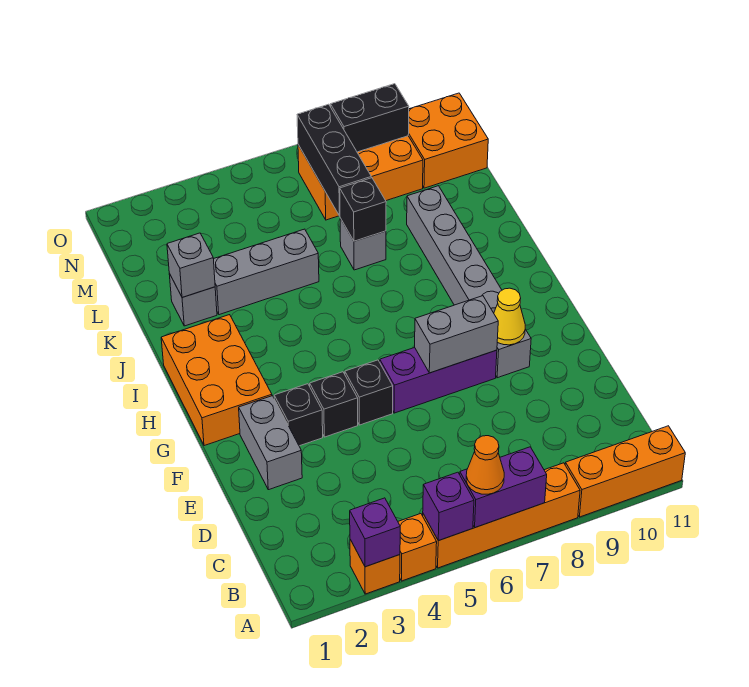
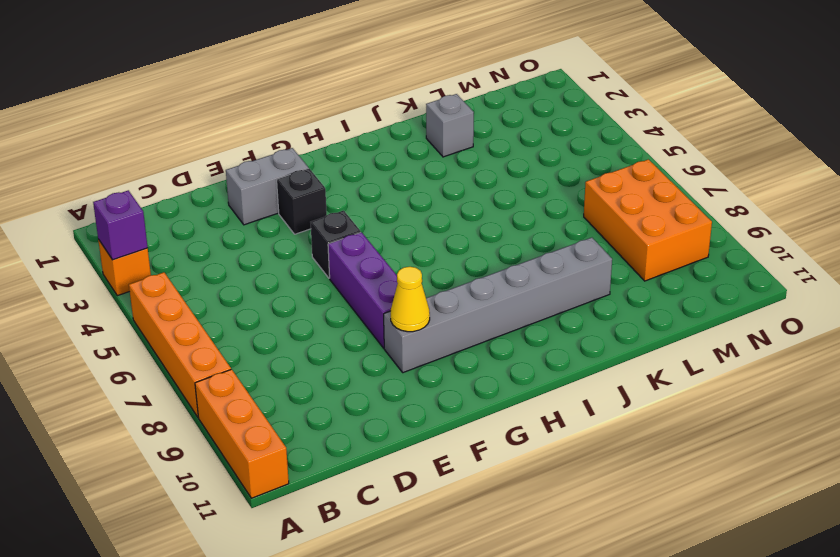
none -> orange brick A4 level 1
none -> black brick F4 level 1
none -> orange brick G1:I2 level 1

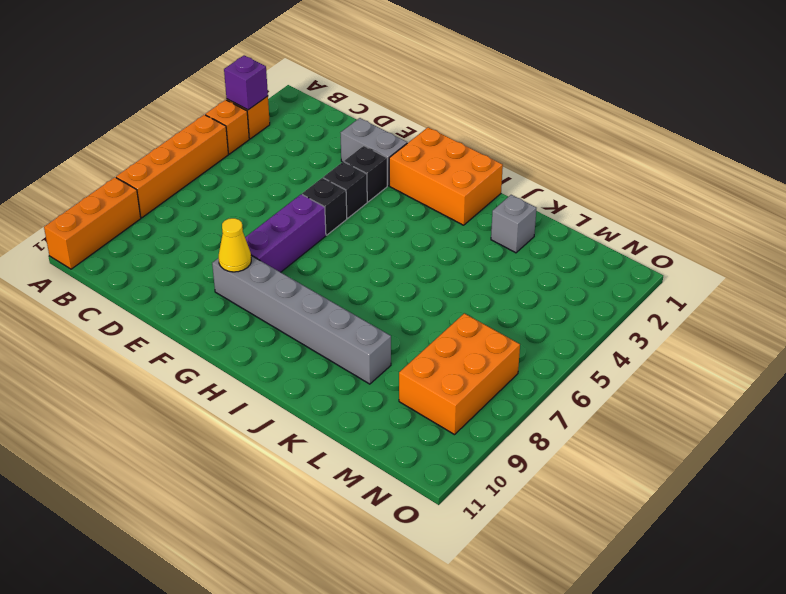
none -> grey brick K3:K5 level 1
none -> grey brick K7 level 1
none -> orange brick M10:N11 level 1

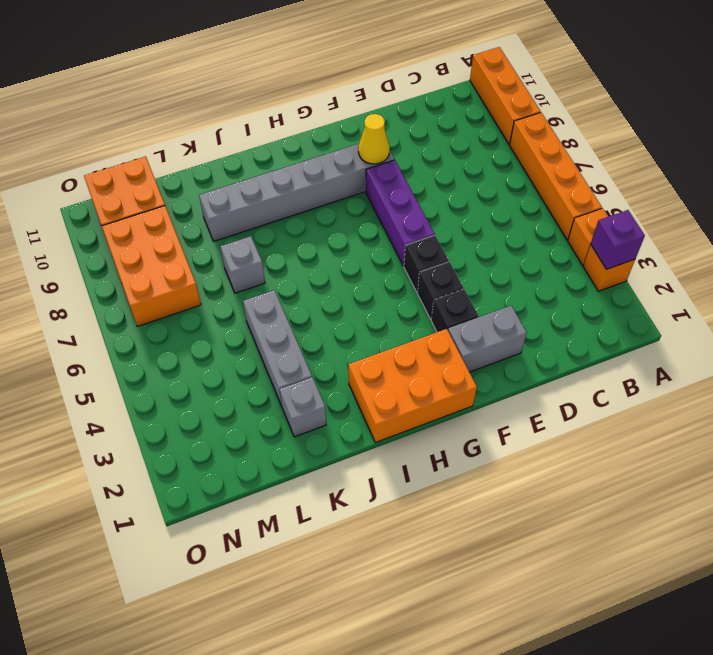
none -> purple brick A5 level 2
none -> purple brick A6:A7 level 2
none -> grey brick F7:F8 level 2

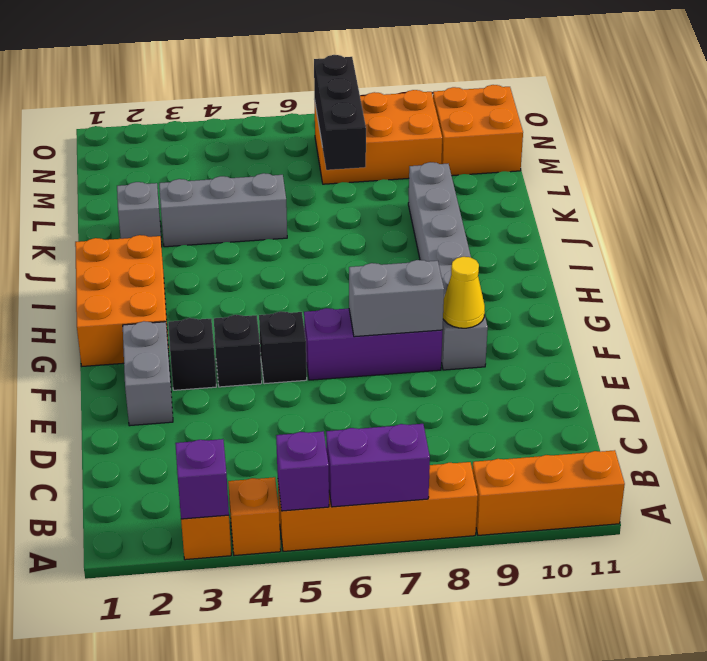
none -> grey brick K7 level 1
none -> grey brick K2 level 2
none -> black brick K7 level 2

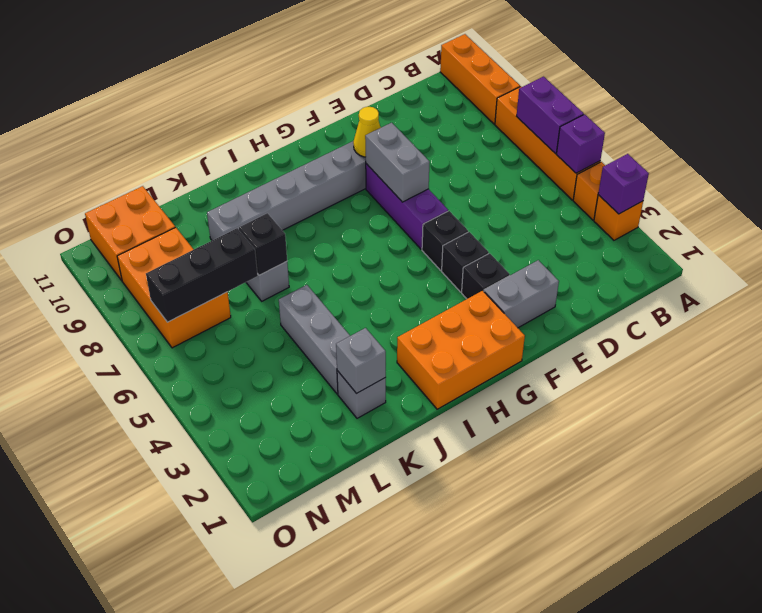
none -> black brick N8:N9 level 2
none -> orange cone A6 level 3

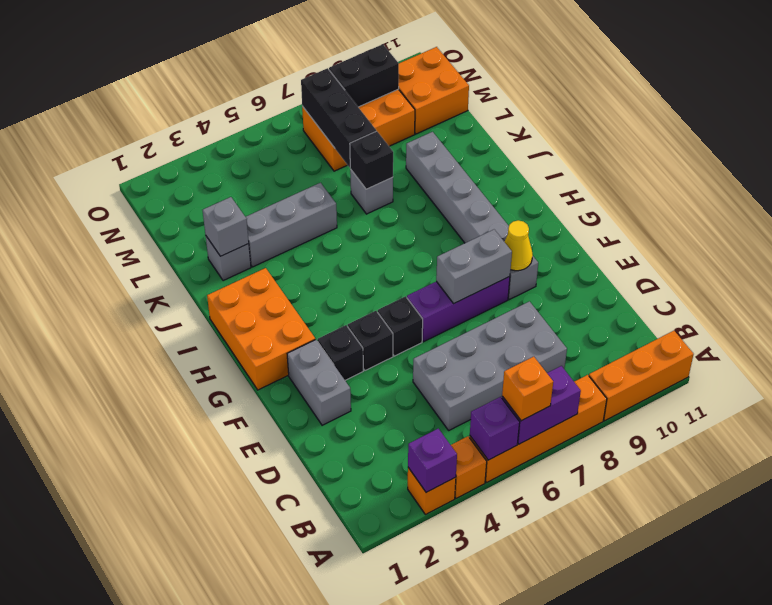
orange brick A6 level 3 -> orange cone A6 level 3
grey brick C5:D8 level 1 -> none

